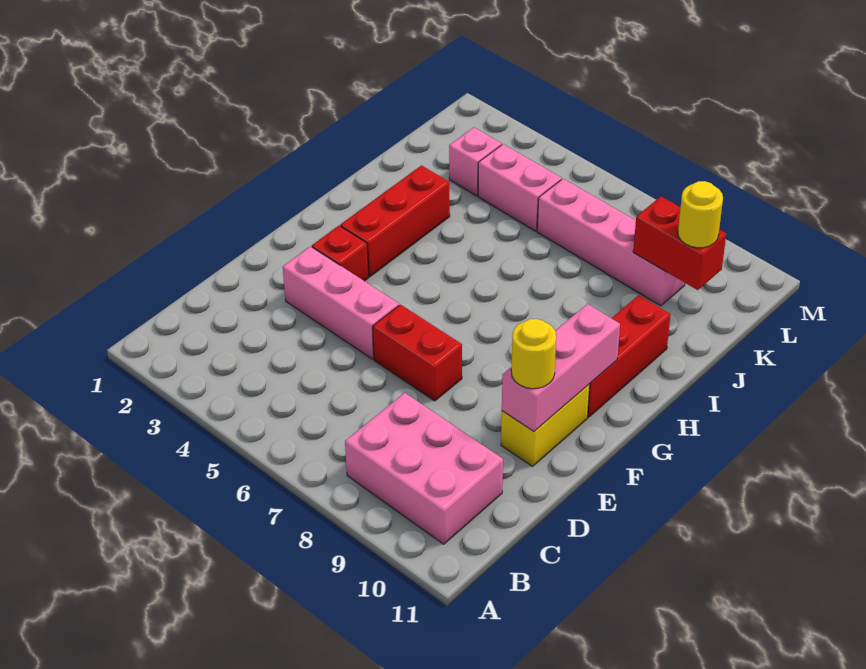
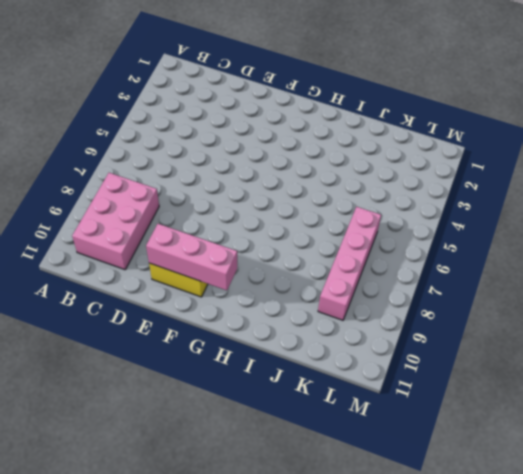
none -> pink brick E3:E5 level 1
none -> red brick E6:E7 level 1
none -> red brick F3 level 1

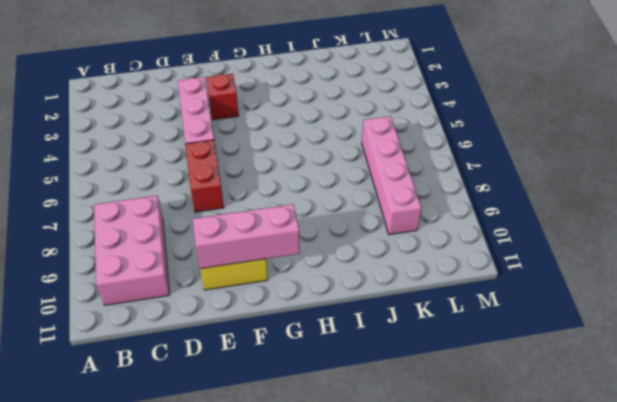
none -> red brick G3:I3 level 1
none -> red brick G10:I10 level 1
none -> pink brick K3 level 1

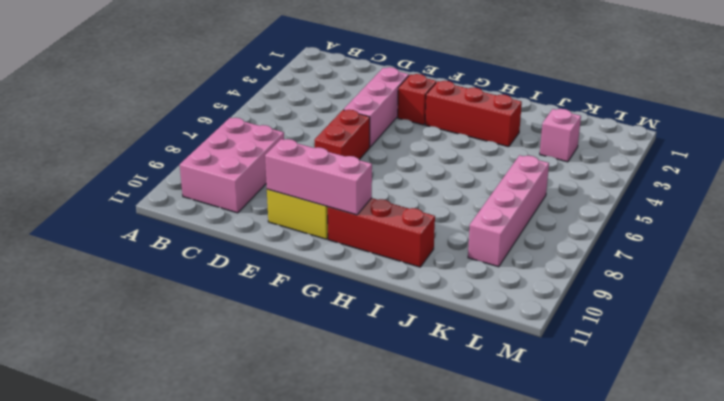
none -> pink brick K4:K5 level 1
none -> red brick K9:K10 level 2
none -> yellow round brick E10 level 3

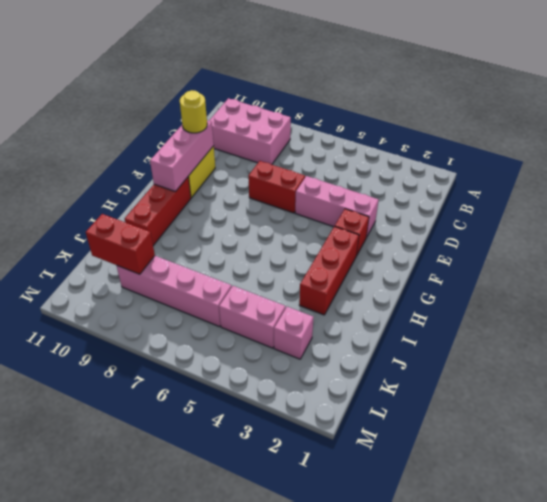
none -> yellow round brick K10 level 3

